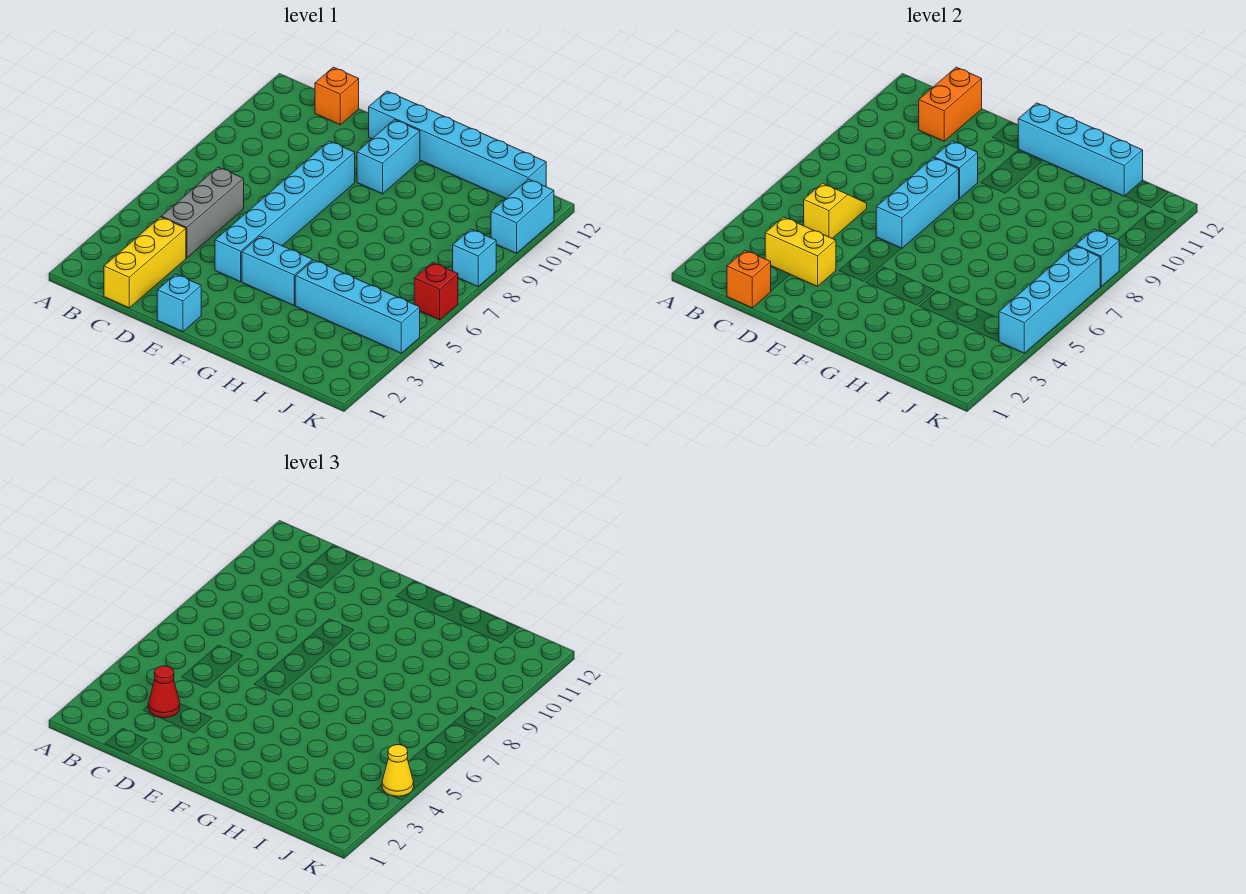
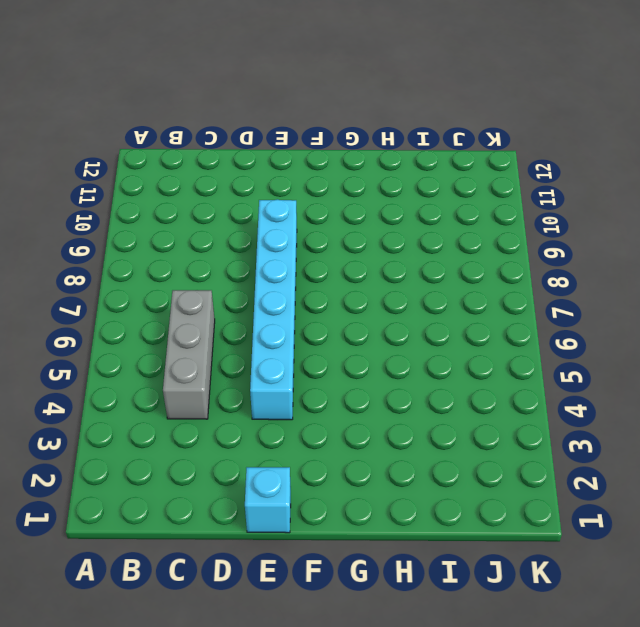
none -> yellow brick C1:C3 level 1
none -> orange brick C12 level 1
none -> cyan brick E12:J12 level 1

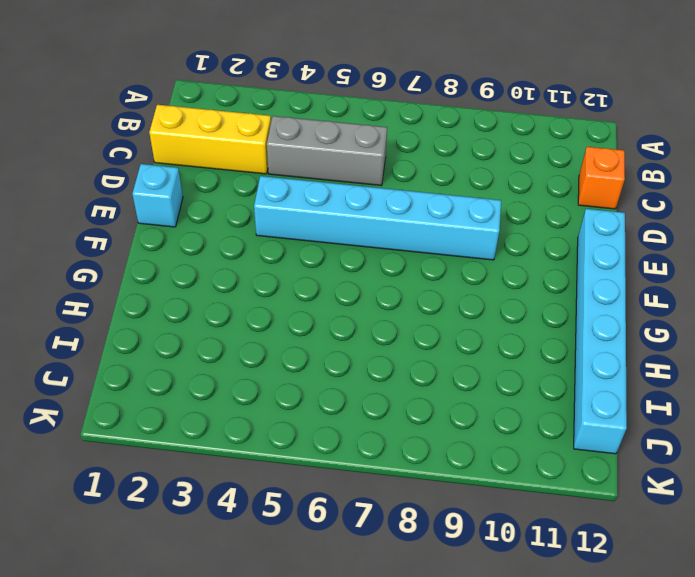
none -> cyan brick F4:G4 level 1
none -> cyan brick F10:F11 level 1
none -> cyan brick H4:K4 level 1

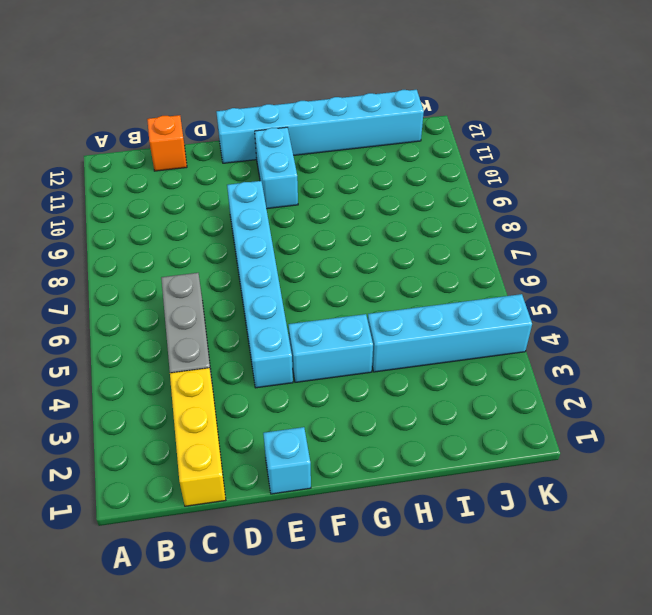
none -> red brick K6 level 1
none -> cyan brick K8 level 1
none -> cyan brick K10:K11 level 1

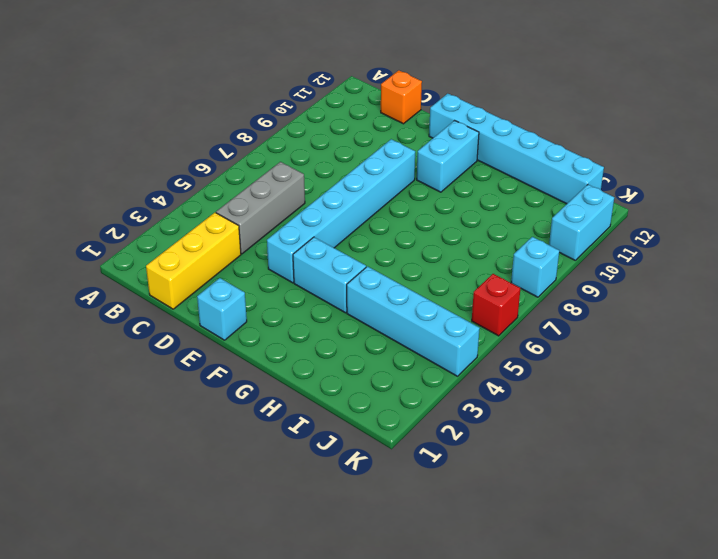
none -> orange brick C1 level 2
none -> yellow brick C3:D3 level 2
none -> yellow slope C5:C6 level 2 top 5

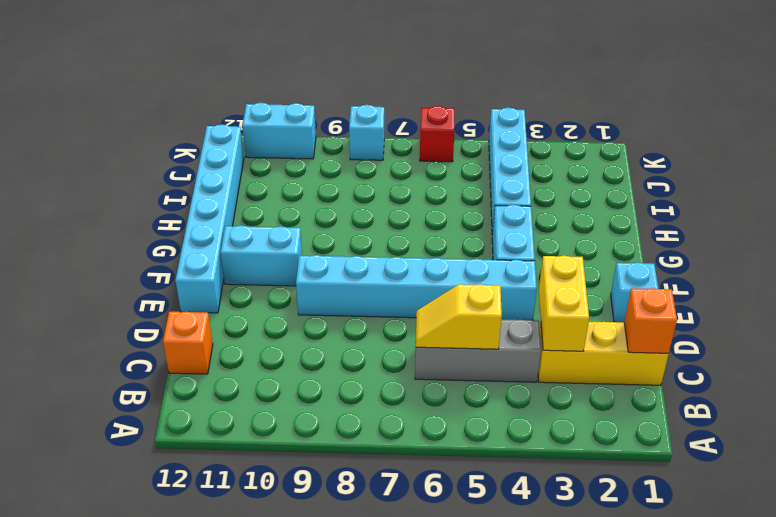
none -> orange brick C11:C12 level 2
none -> cyan brick E6:E8 level 2
none -> cyan brick E9 level 2

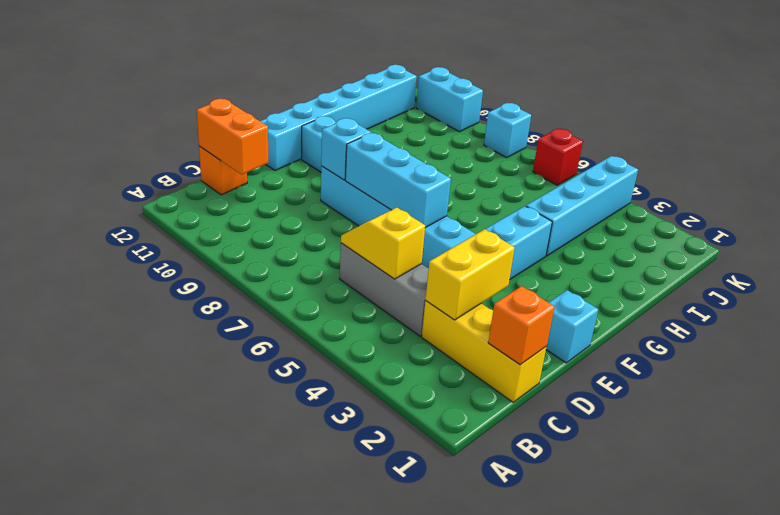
none -> cyan brick F12:I12 level 2
none -> cyan brick K4:K7 level 2
none -> cyan brick K8 level 2

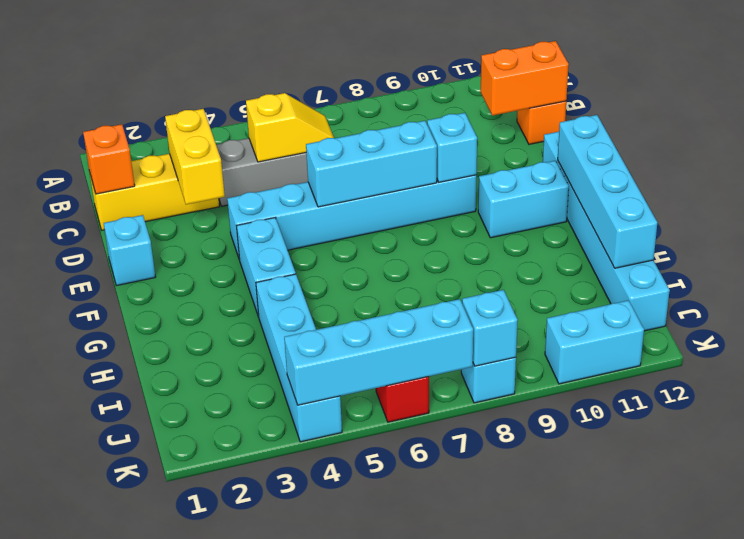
none -> red cone C3 level 3
none -> yellow cone K4 level 3

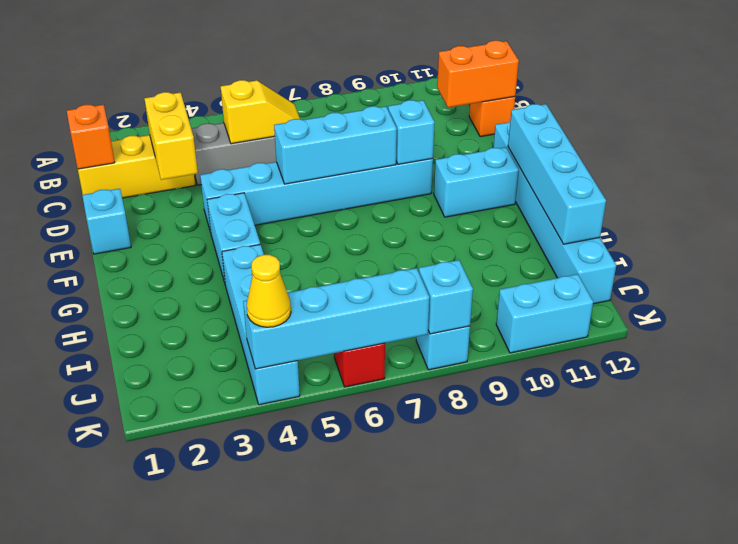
none -> red cone C3 level 3

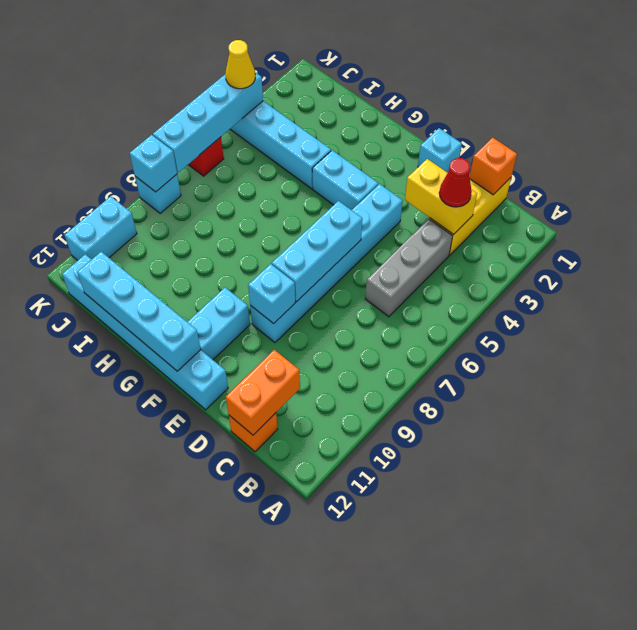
none -> yellow slope C5:C6 level 2 top 5

